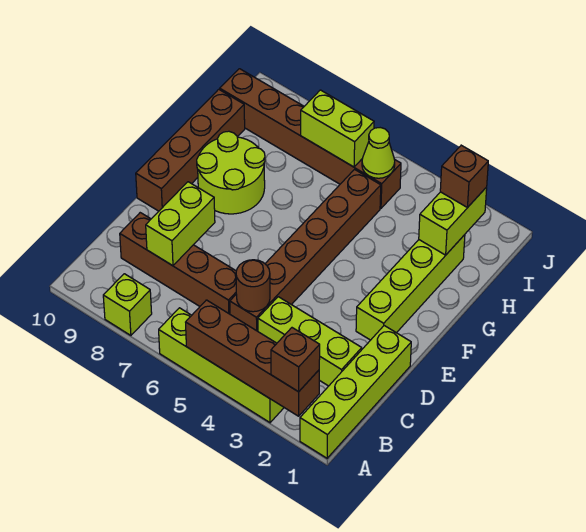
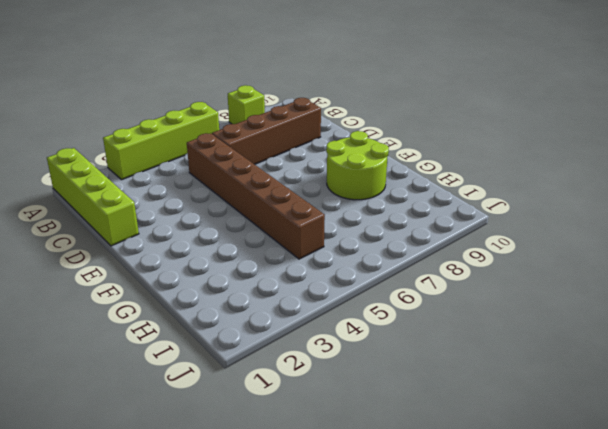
none -> lime brick C2:C4 level 1
none -> lime brick E2:H2 level 1
none -> brown brick E10:H10 level 1

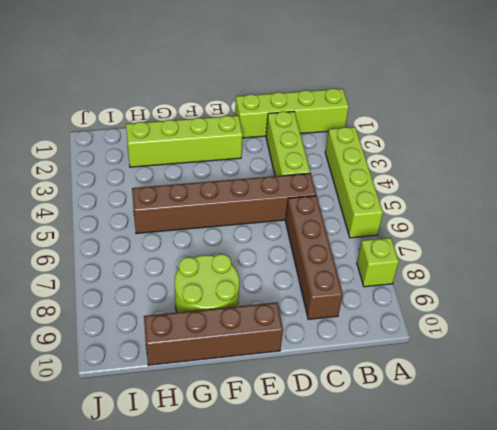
none -> brown brick I5:I10 level 1
none -> brown brick A2:A5 level 2
none -> brown round brick C5 level 2

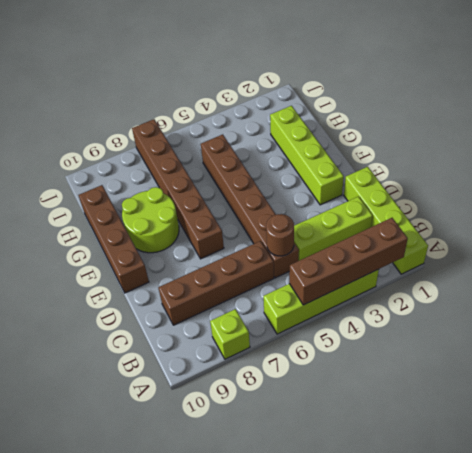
brown brick E7:J7 level 1 -> brown brick I5:I10 level 1
none -> lime brick C8:D8 level 2
none -> lime brick H2:I2 level 2
none -> lime cone I5 level 2

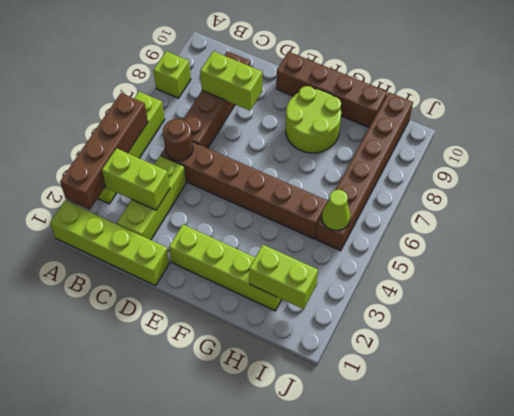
lime brick B3:C3 level 2 -> lime brick I6:I7 level 2
none -> brown brick A2 level 3
none -> brown brick I2 level 3

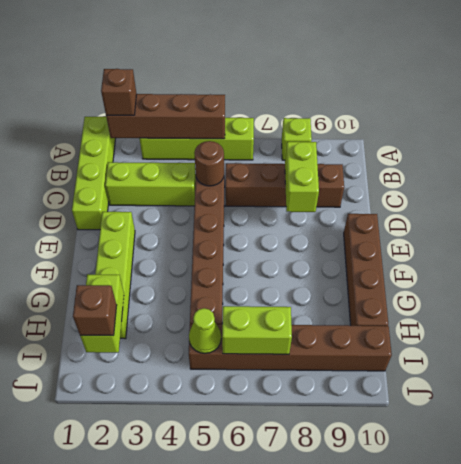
none -> lime round brick F8:G9 level 1

